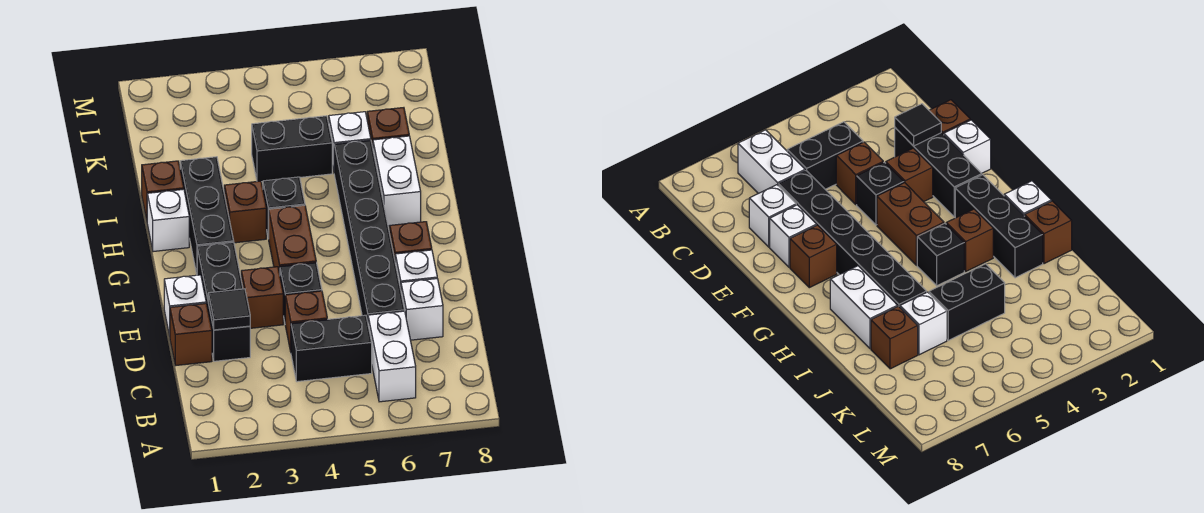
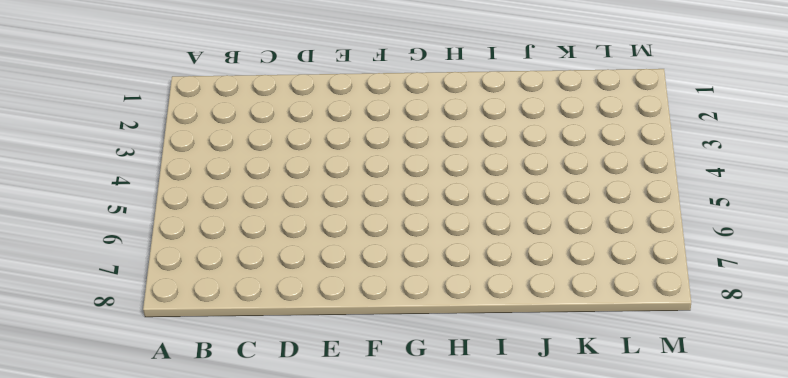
none -> white brick B6:C6 level 1
none -> black brick C4:C5 level 1
none -> brown brick D1 level 1

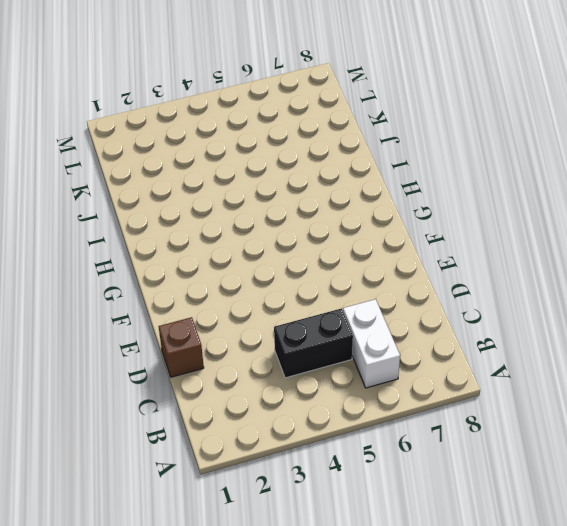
none -> black brick D2:F2 level 1
none -> brown brick D4 level 1
none -> black brick D6:I6 level 1

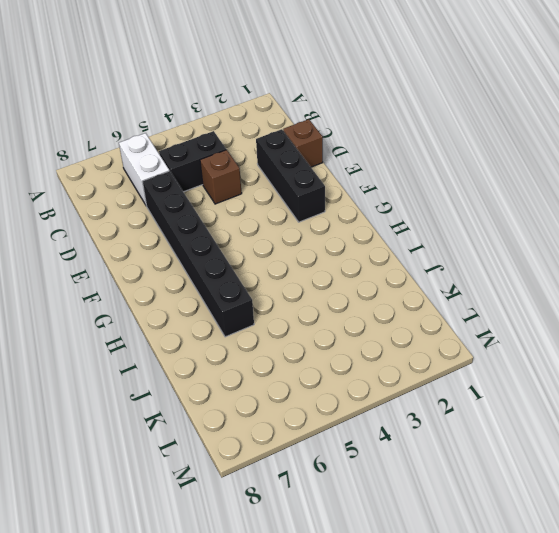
none -> white brick D7 level 1
none -> white brick E1 level 1
none -> brown brick E3 level 1

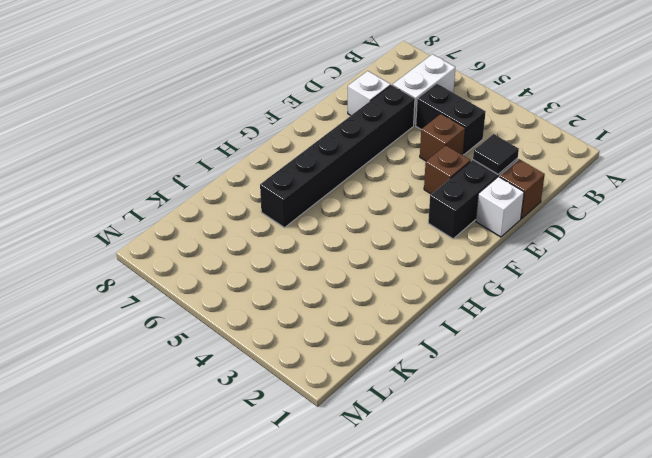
none -> black brick E4 level 1
none -> white brick E7 level 1
none -> brown brick F4:G4 level 1

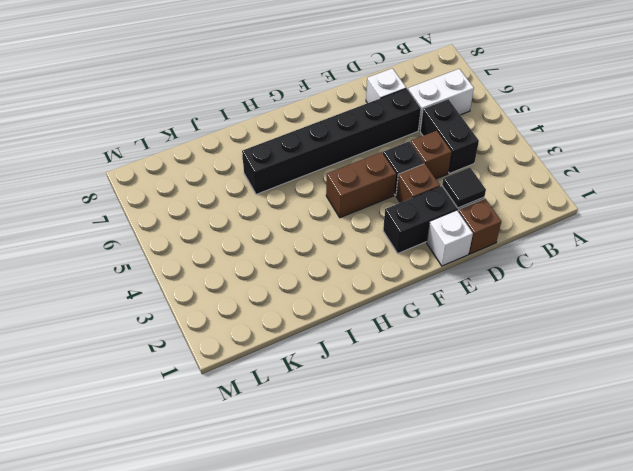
none -> white brick E7 level 1
none -> brown brick F7 level 1
none -> black brick G2:I2 level 1

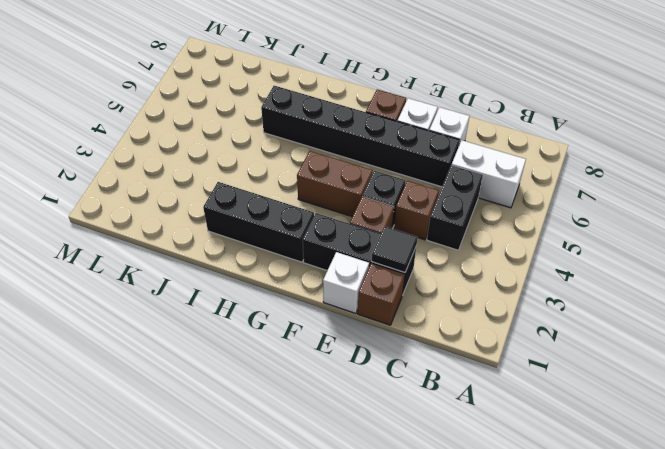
none -> white brick H1 level 1
none -> brown brick H3 level 1
none -> black brick H4 level 1

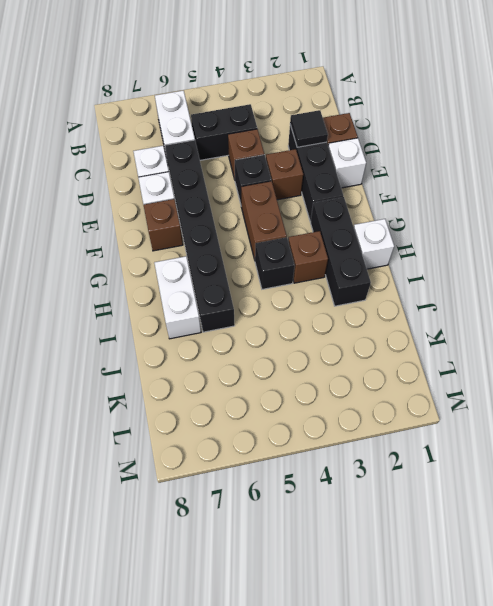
none -> brown brick I1 level 1
none -> black brick J4:J5 level 1
none -> white brick J6 level 1

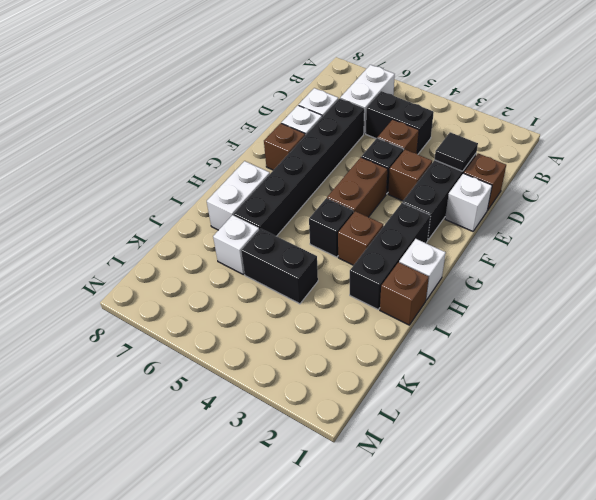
none -> brown brick J7 level 1

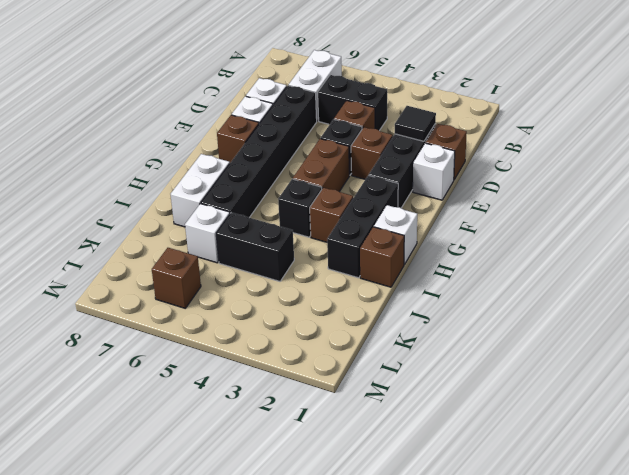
brown brick L6 level 1 -> brown brick J7 level 1

